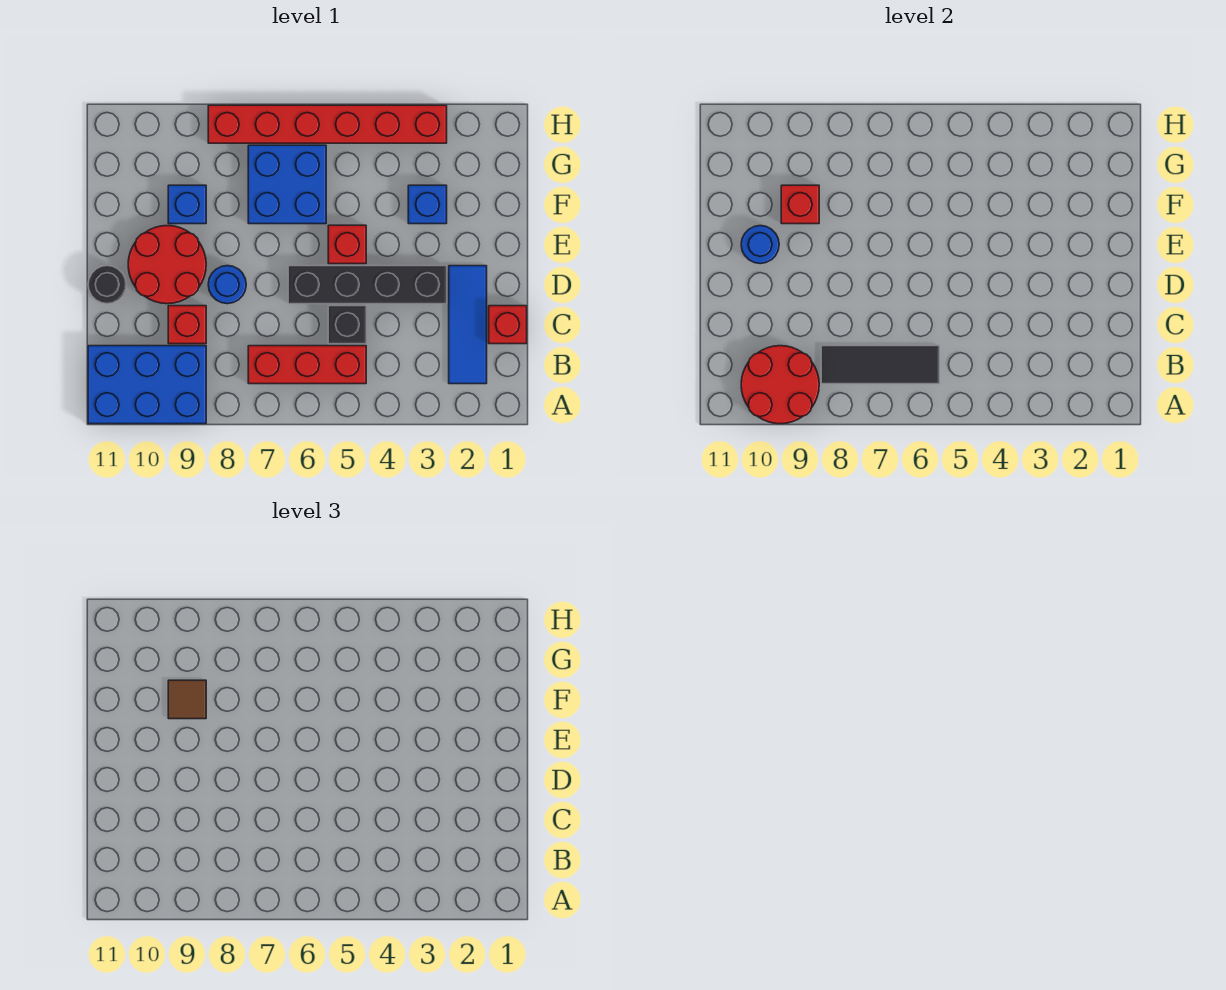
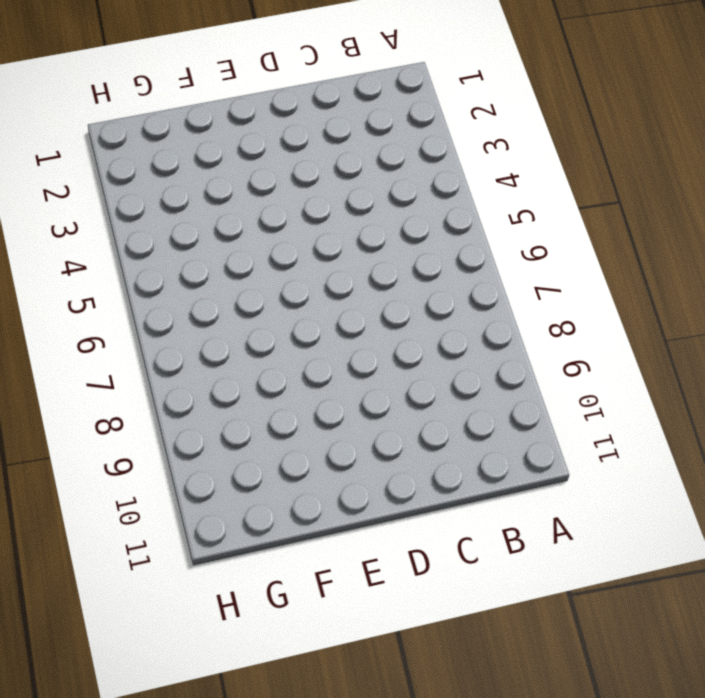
none -> blue brick A9:B11 level 1
none -> blue tile B2:D2 level 1
none -> red brick B5:B7 level 1

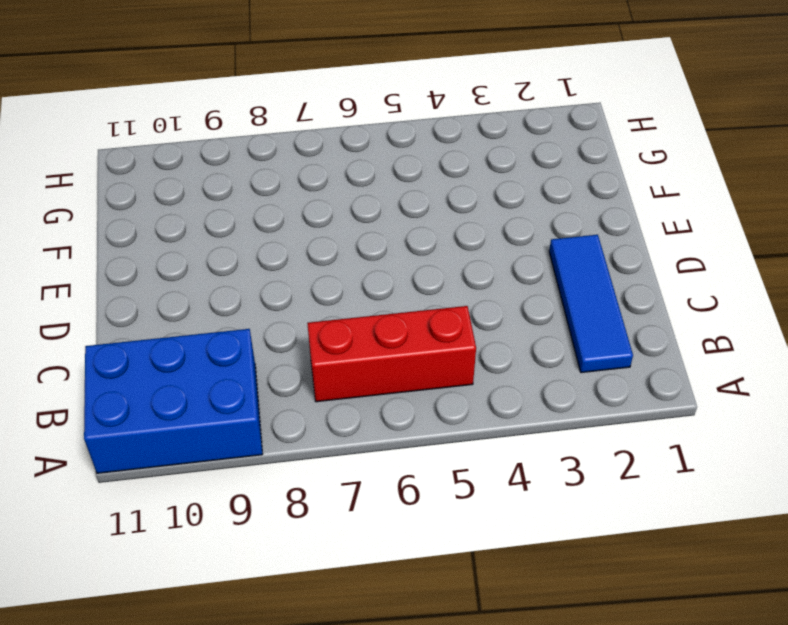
none -> red brick C1 level 1
none -> black brick C5 level 1
none -> red brick C9 level 1

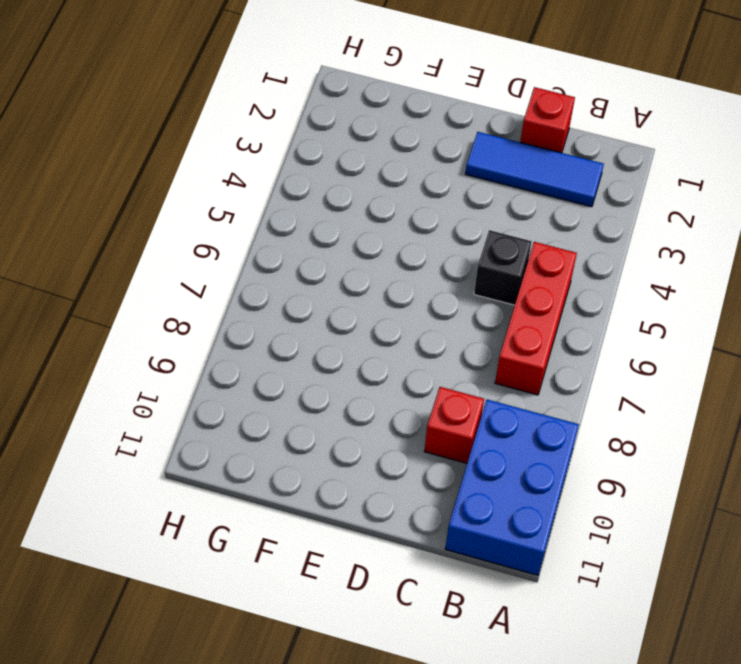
none -> black brick D3:D6 level 1
none -> blue round brick D8 level 1
none -> red round brick D9:E10 level 1

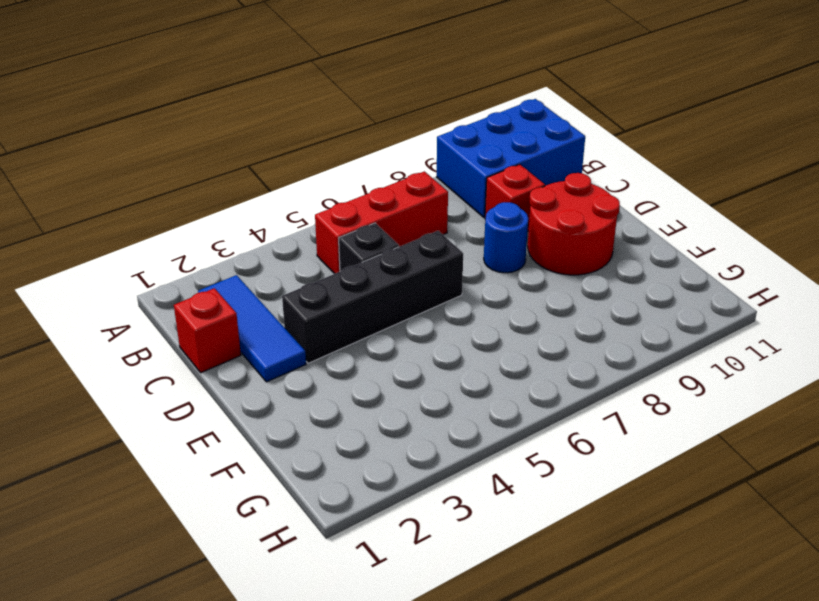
none -> black round brick D11 level 1
none -> red brick E5 level 1
none -> blue brick F3 level 1

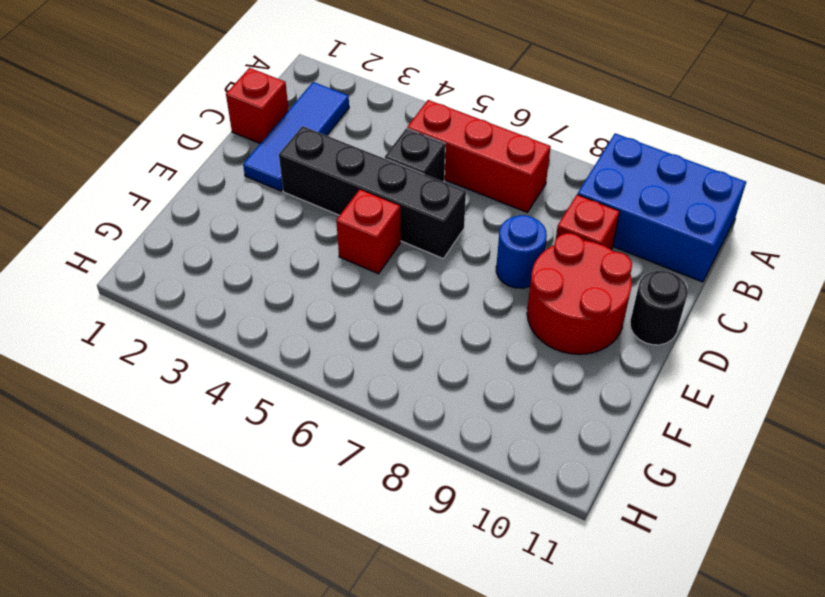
none -> blue brick F3 level 1
none -> blue brick F6:G7 level 1
none -> blue brick F9 level 1

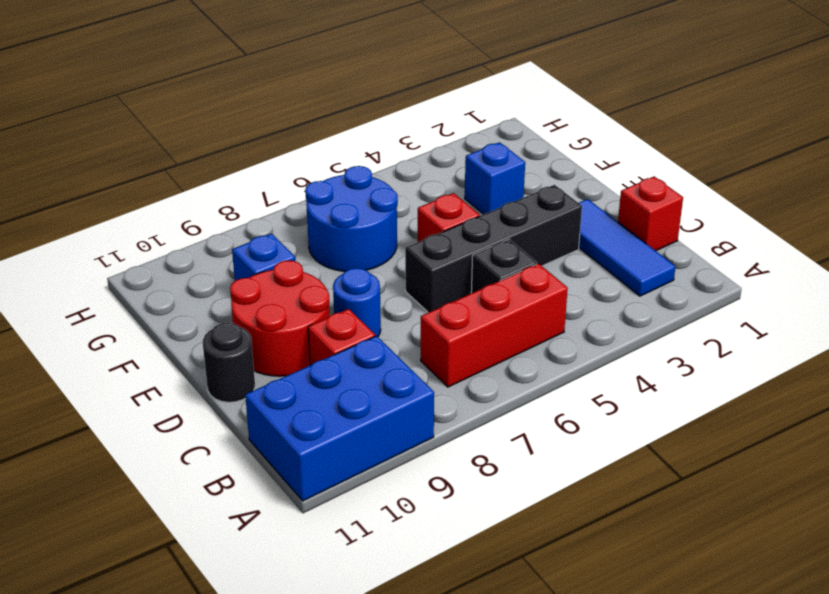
blue round brick F6:G7 level 1 -> blue brick F6:G7 level 1
none -> red brick H3:H8 level 1
none -> red round brick A9:B10 level 2
none -> black tile B6:B8 level 2

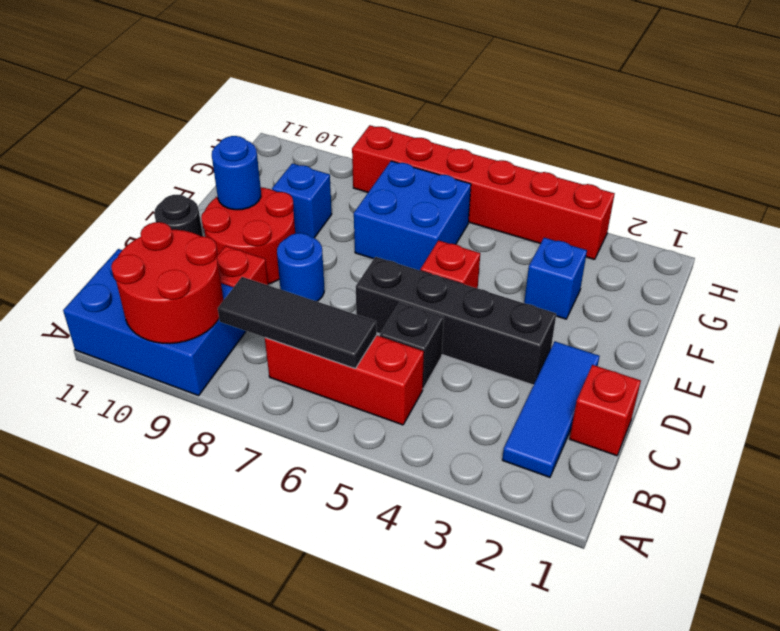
none -> red brick F9 level 2
none -> brown tile F9 level 3

